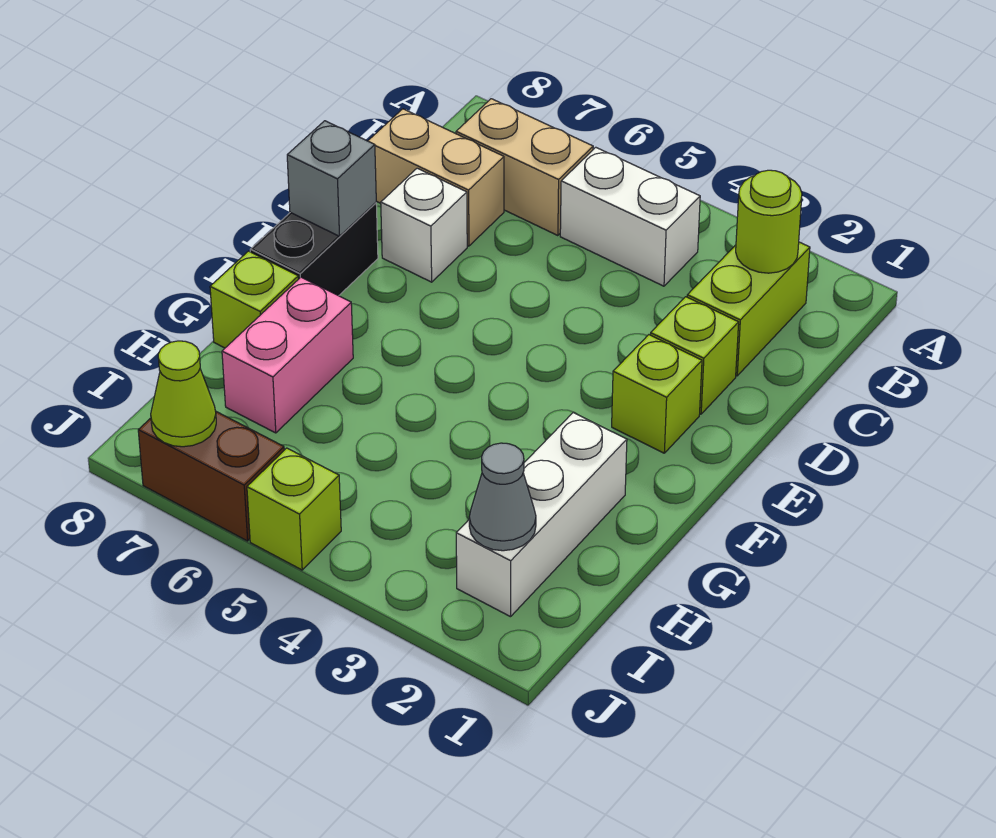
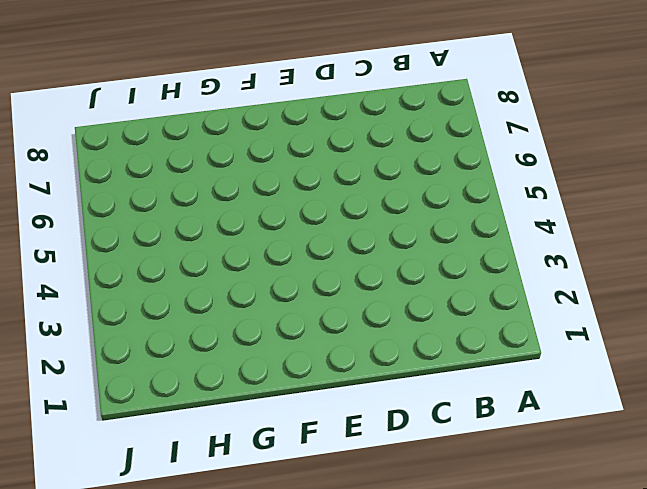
none -> lime brick B2:C2 level 1
none -> white brick B4:B5 level 1
none -> tan brick B6:B7 level 1

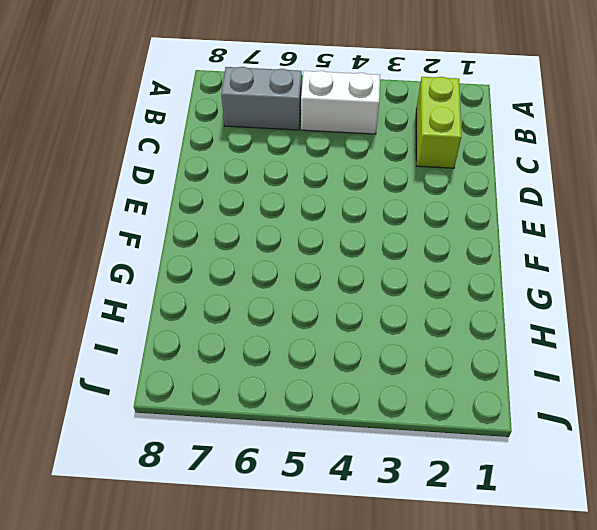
grey brick B6:B7 level 1 -> tan brick B6:B7 level 1
none -> tan brick C7:C8 level 1
none -> lime brick D2 level 1
none -> white brick D7 level 1

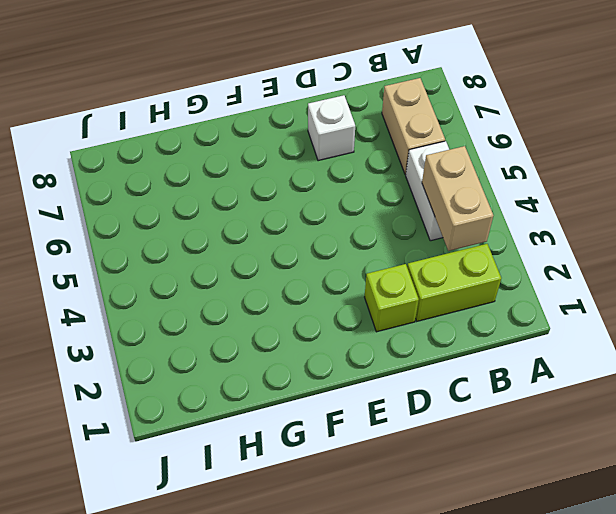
tan brick B3:B4 level 2 -> tan brick C7:C8 level 1
none -> lime brick E2 level 1
none -> black brick E8:F8 level 1
none -> white brick G2:I2 level 1

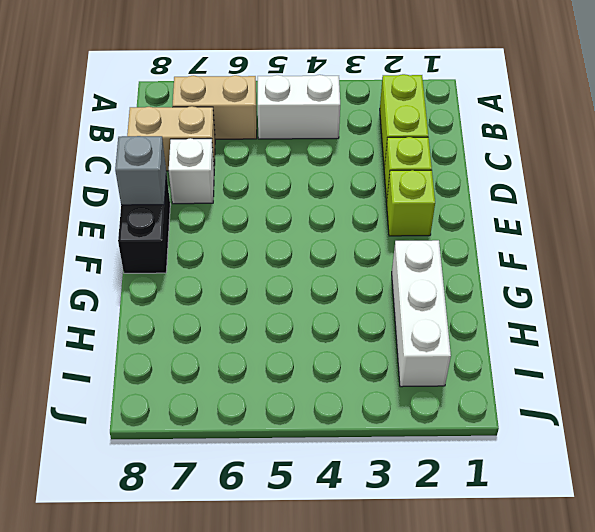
none -> pink brick G7:H7 level 1
none -> lime brick G8 level 1
none -> lime brick J5 level 1

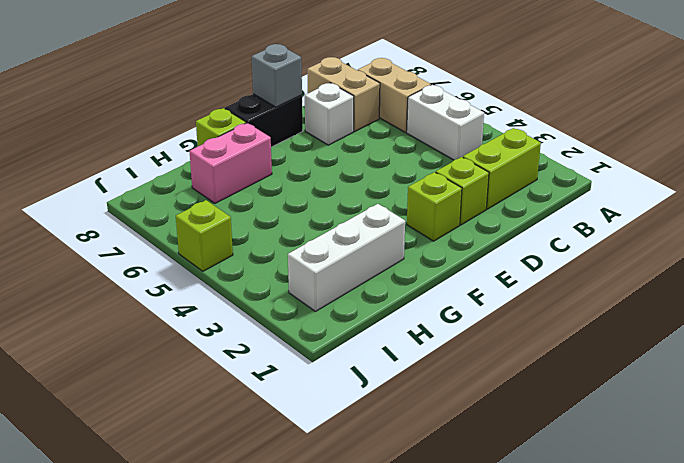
none -> brown brick J6:J7 level 1
none -> lime round brick B2 level 2
none -> grey cone I2 level 2

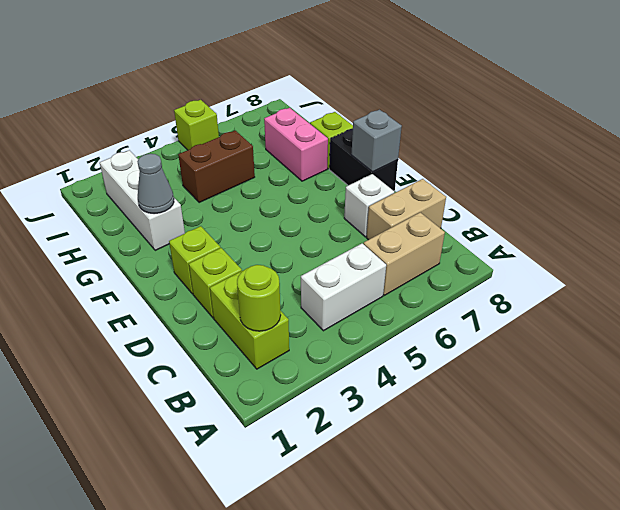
grey cone G2 level 2 -> grey cone I2 level 2
brown brick H4:H5 level 1 -> brown brick J6:J7 level 1
none -> lime cone J7 level 2

